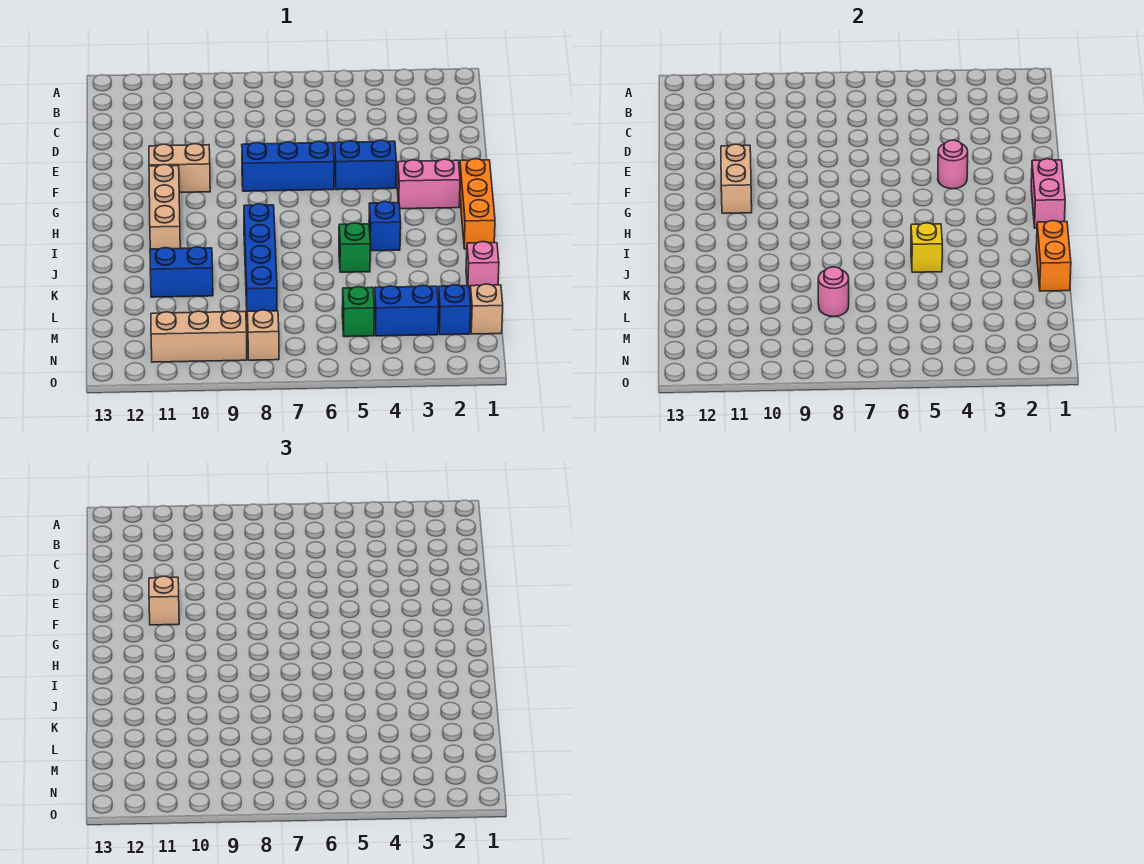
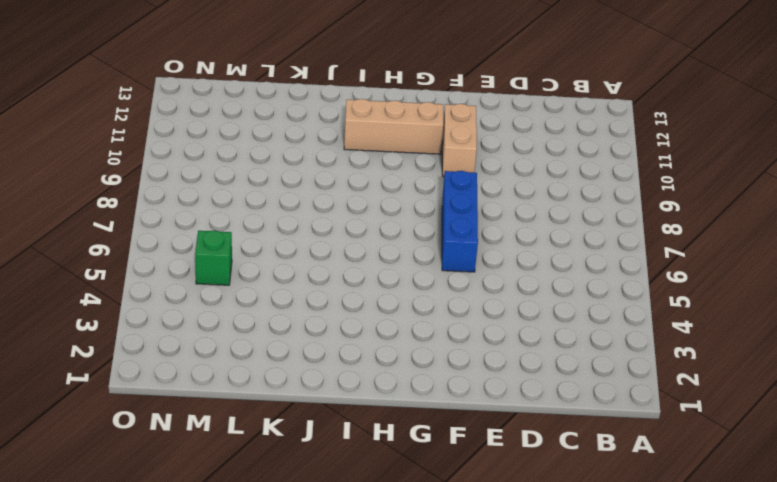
none -> blue brick F4:F5 level 1
none -> orange brick G1:I1 level 1
none -> pink brick G2:G3 level 1

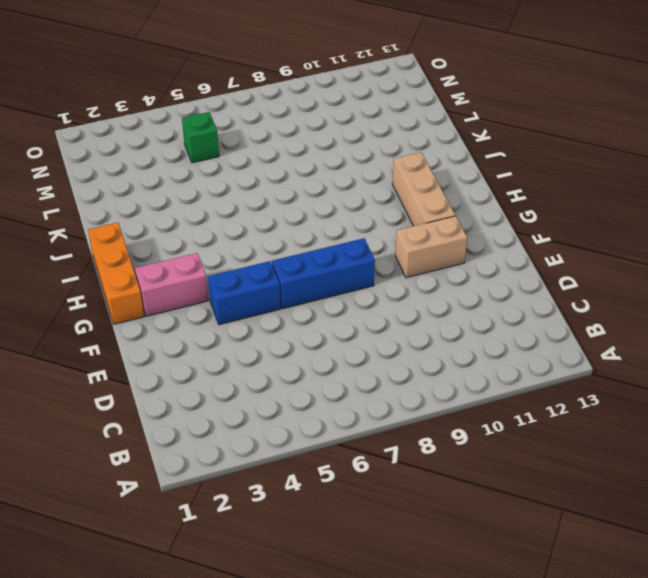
none -> blue brick I4 level 1
none -> blue brick I8:L8 level 1
none -> green brick J5 level 1

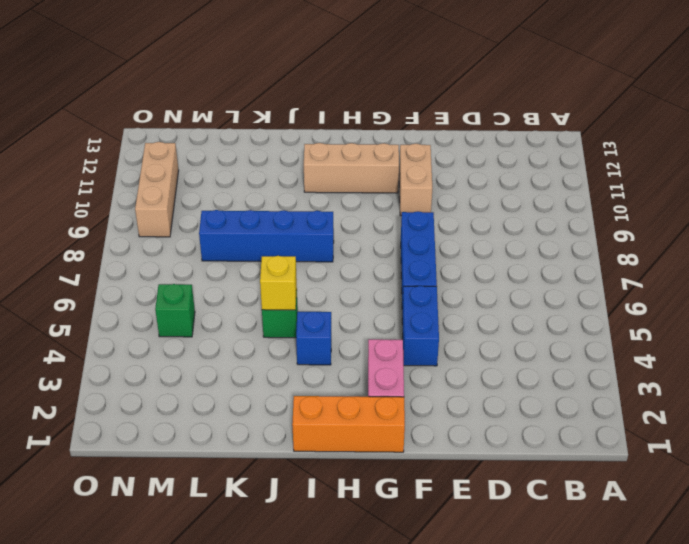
none -> pink brick K1 level 1
none -> blue brick K10:K11 level 1
none -> tan brick M1 level 1

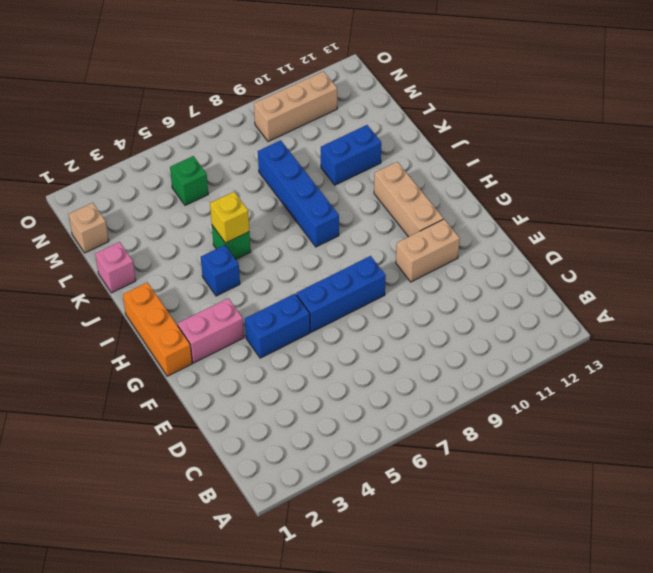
none -> blue brick M2 level 1
none -> blue brick M3:M4 level 1
none -> tan brick N8 level 1

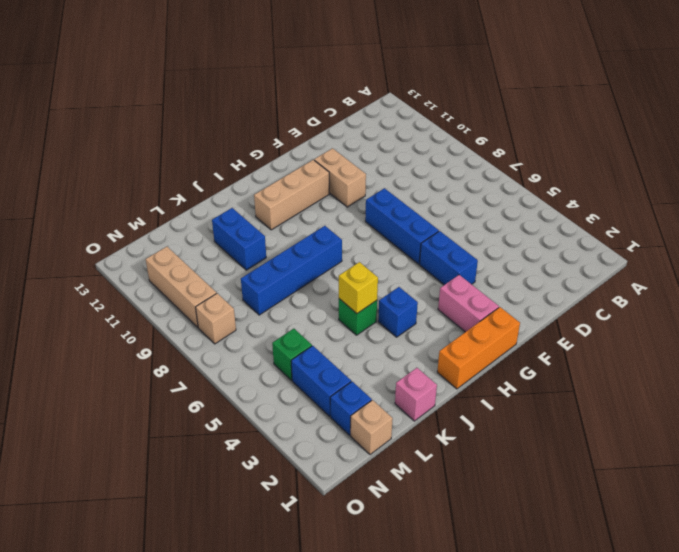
none -> pink round brick F4 level 2
none -> tan brick F11:G11 level 2
none -> pink brick G1:H1 level 2

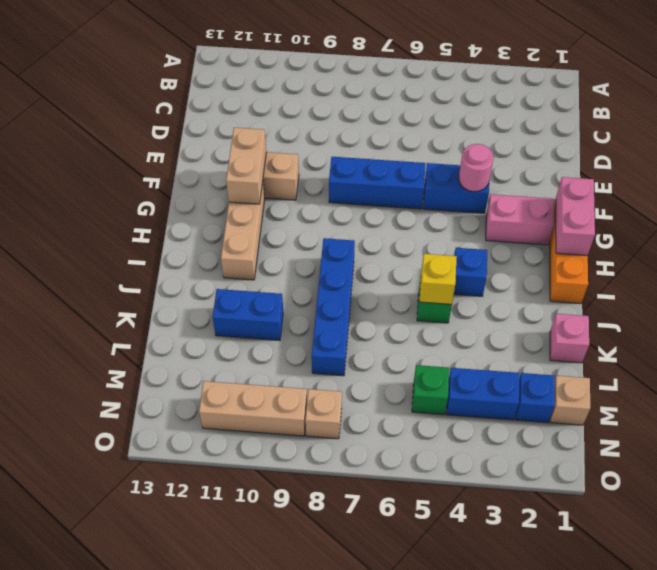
none -> orange brick J1:K1 level 2
none -> pink round brick L8 level 2
none -> tan brick F11 level 3

